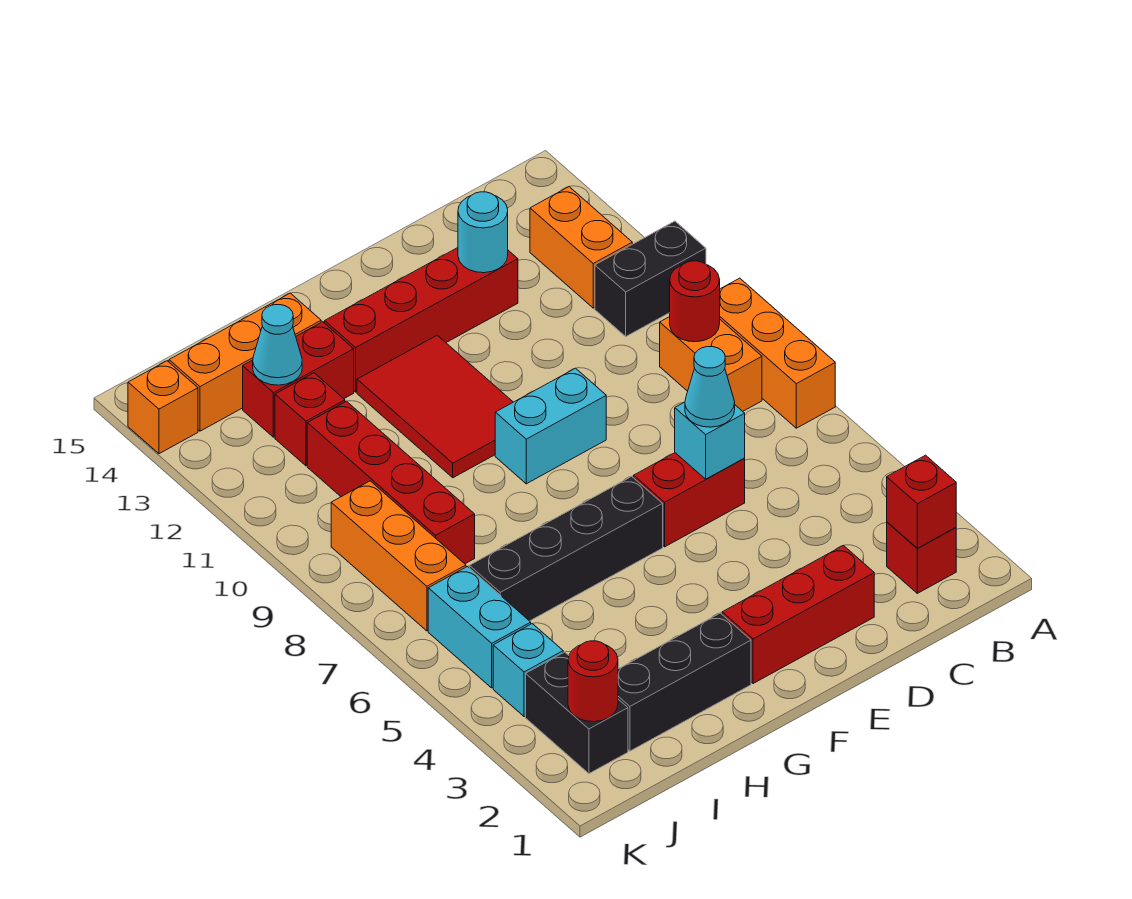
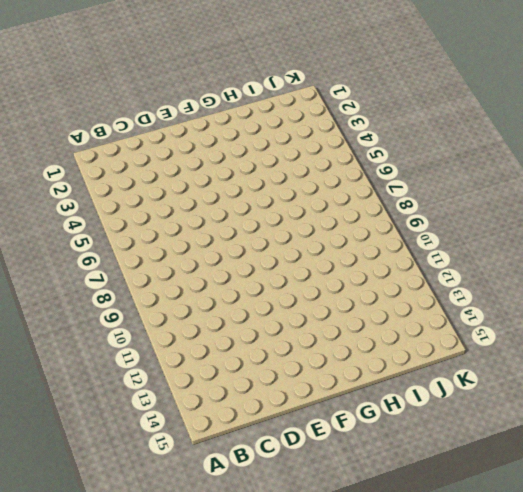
none -> orange brick A7:A9 level 1
none -> black brick A11:B11 level 1
none -> red brick B2 level 1

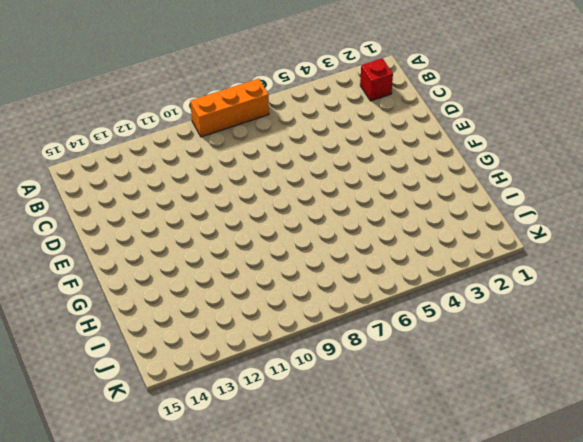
none -> black brick A11:B11 level 1
none -> orange brick B8:B9 level 1
none -> orange brick B12:B13 level 1

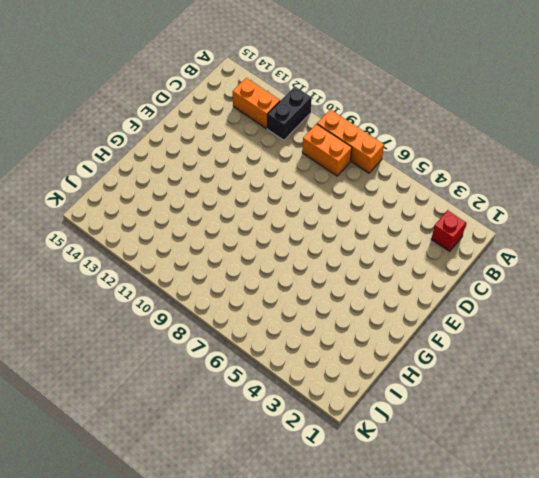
none -> red brick D2:F2 level 1
none -> red brick D6:E6 level 1
none -> red brick D13:G13 level 1

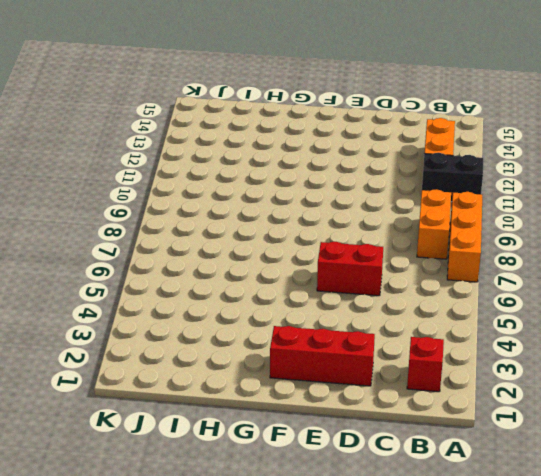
none -> red brick D13:G13 level 1
none -> cyan brick E9:F9 level 1
none -> black brick F6:I6 level 1

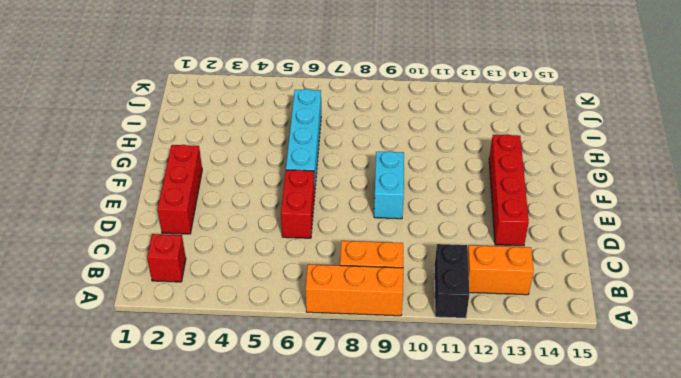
cyan brick F6:I6 level 1 -> black brick F6:I6 level 1
none -> red tile F10:G12 level 1
none -> black brick G2:I2 level 1
none -> red brick H13:I13 level 1

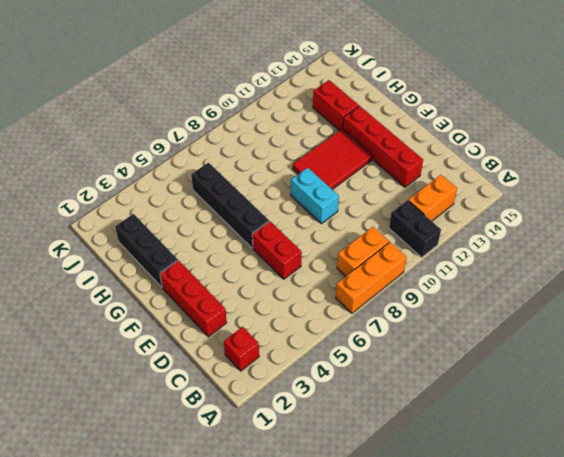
none -> orange brick H14:J14 level 1
none -> red brick I8:I11 level 1
none -> red brick I12 level 1

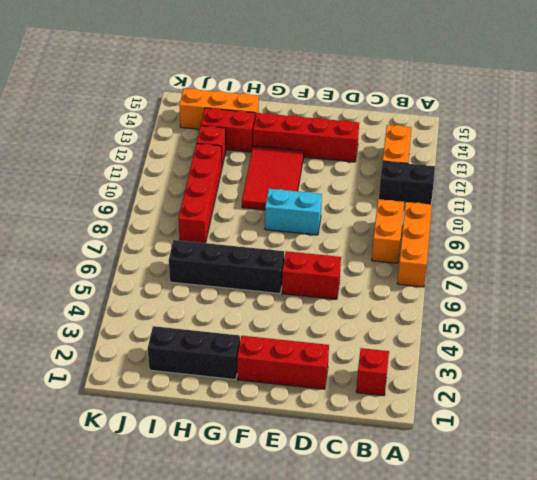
none -> black brick J2:J3 level 1
none -> cyan brick J4 level 1
none -> cyan brick J5:J6 level 1

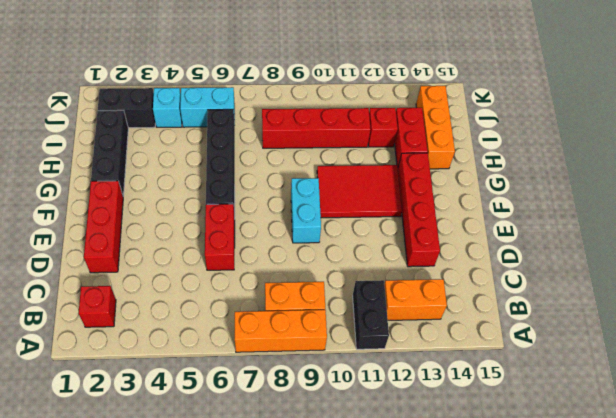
none -> orange brick J7:J9 level 1
none -> orange brick K14 level 1
none -> red brick B2 level 2

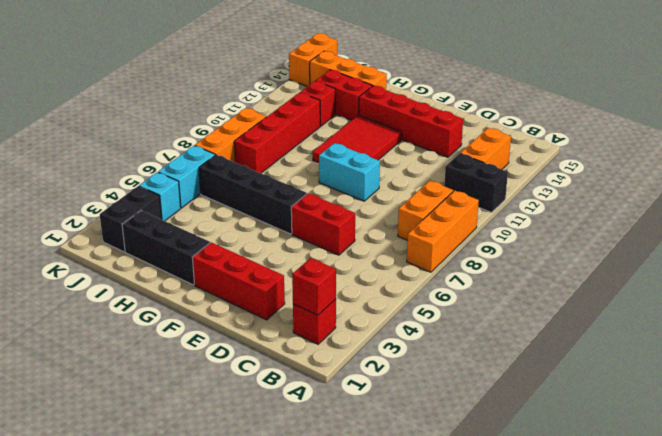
orange brick K14:K15 level 1 -> orange brick K14 level 1
none -> red round brick B9 level 2
none -> cyan brick D6 level 2
none -> cyan round brick D13 level 2

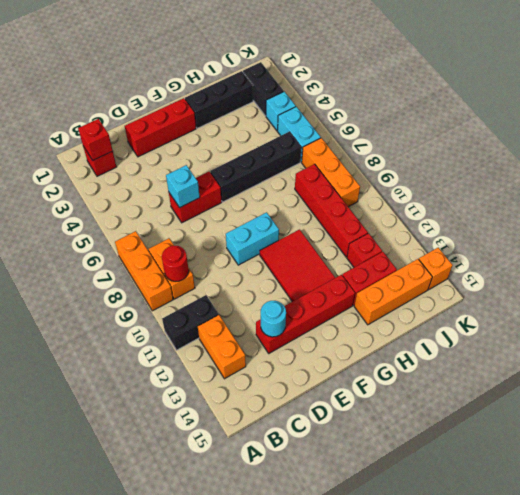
none -> cyan cone I13 level 2
none -> red round brick J2 level 2
none -> cyan cone D6 level 3

